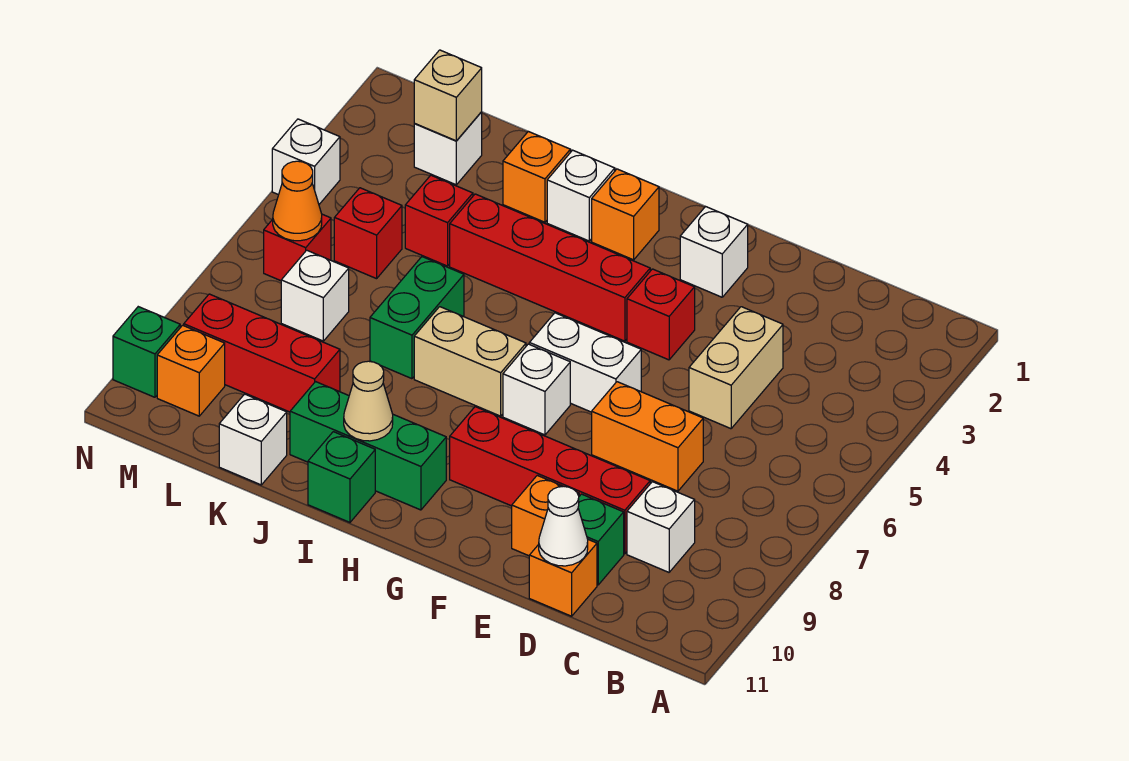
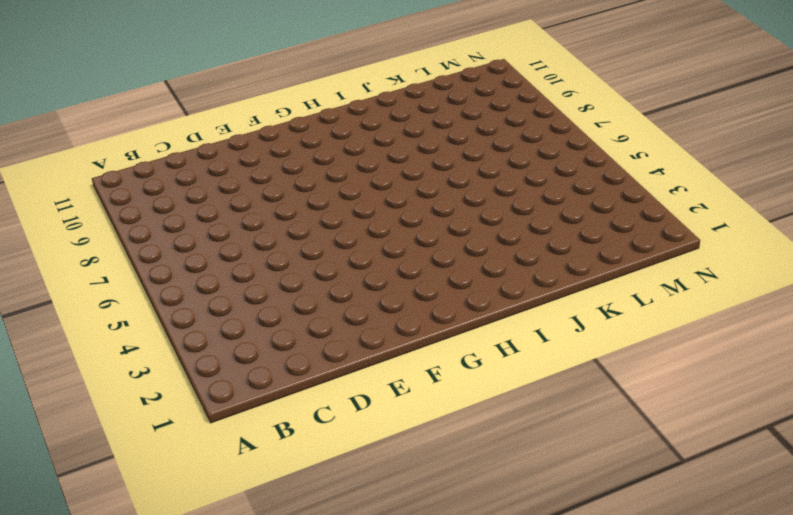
none -> white brick C9 level 1
none -> tan brick D4:D5 level 1
none -> orange brick D7:E7 level 1
none -> red brick D9:G9 level 1

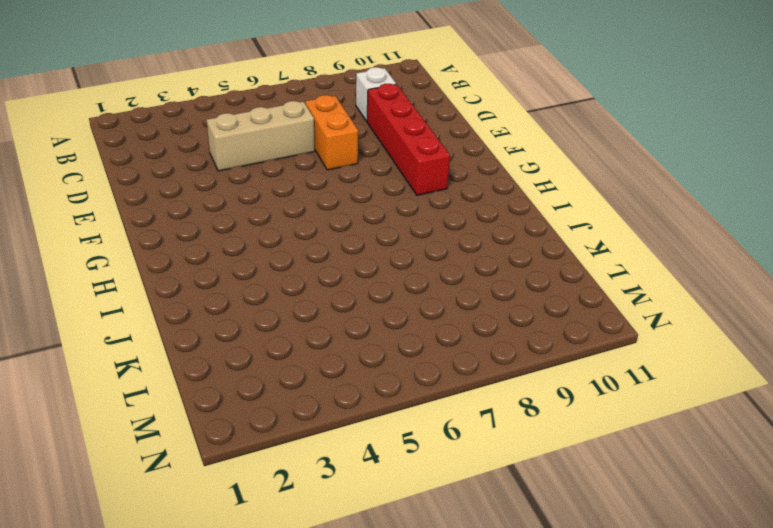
tan brick D4:D6 level 1 -> tan brick D4:D5 level 1
none -> green brick D10 level 1
none -> orange brick D11 level 1
none -> orange brick E10 level 1
none -> white brick F2 level 1

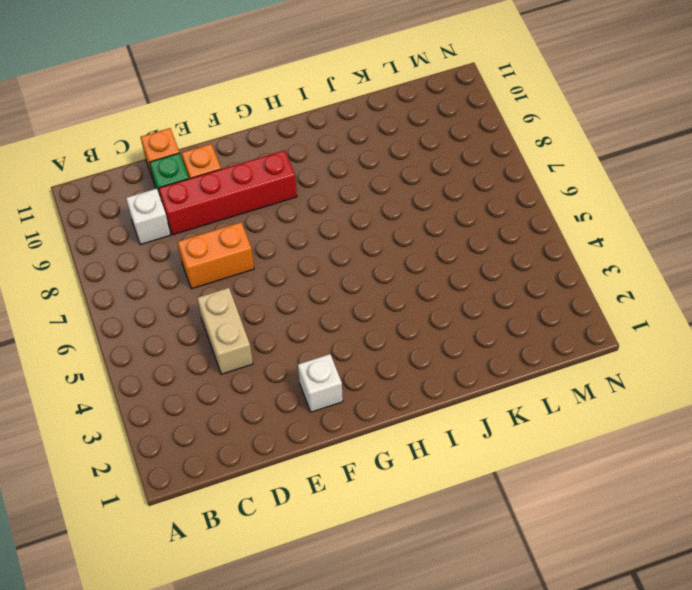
none -> red brick F4 level 1
none -> white brick F6:G6 level 1
none -> red brick G4:J4 level 1
none -> white brick G7 level 1

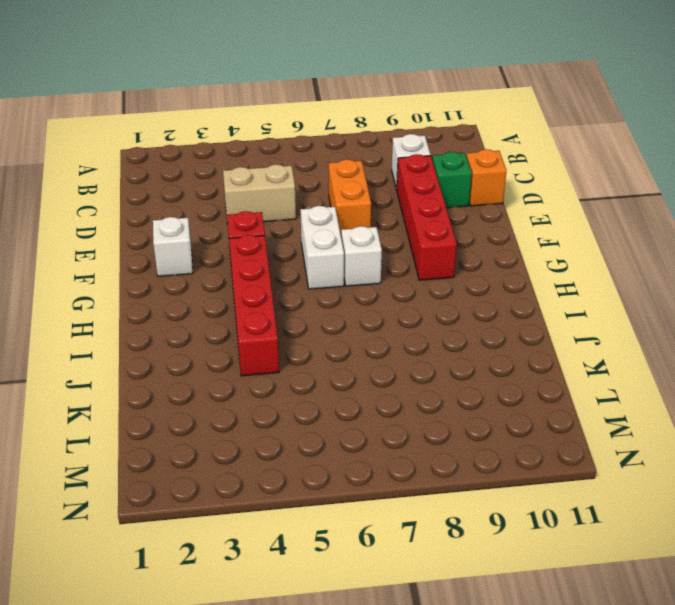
none -> orange brick E10 level 1
none -> orange brick H2 level 1
none -> tan brick H7:I7 level 1
none -> green brick H10:J10 level 1

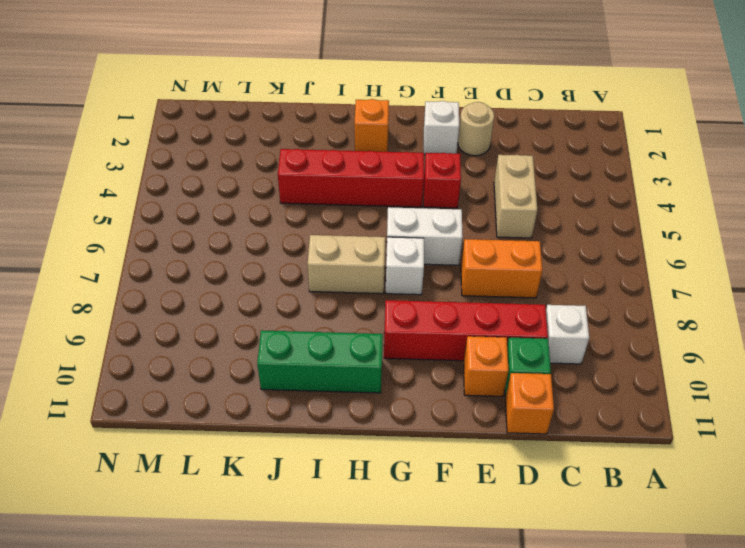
tan round brick E2 level 1 -> none
none -> white brick I2 level 1
none -> green brick I11 level 1
none -> orange brick J2 level 1
none -> green brick J6:J7 level 1

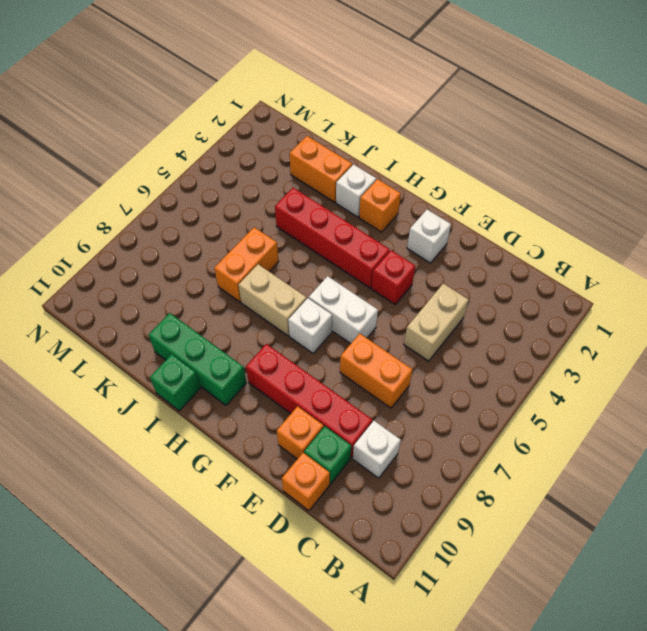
orange brick J2:K2 level 1 -> orange brick J2 level 1
orange brick J6:J7 level 1 -> green brick J6:J7 level 1
none -> red brick K4 level 1
none -> red brick K9:M9 level 1
none -> white brick K11 level 1
none -> white brick L2 level 1

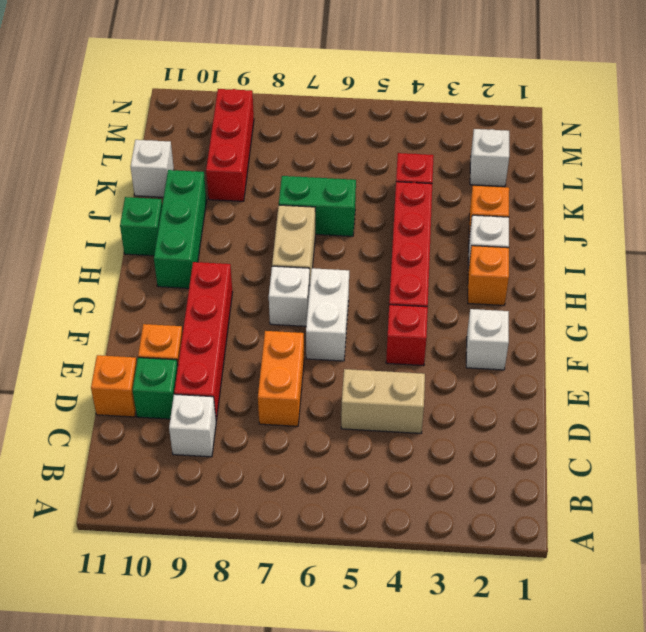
none -> red brick L5 level 1
none -> white brick L7 level 1
none -> red brick M6 level 1
none -> orange brick M10 level 1

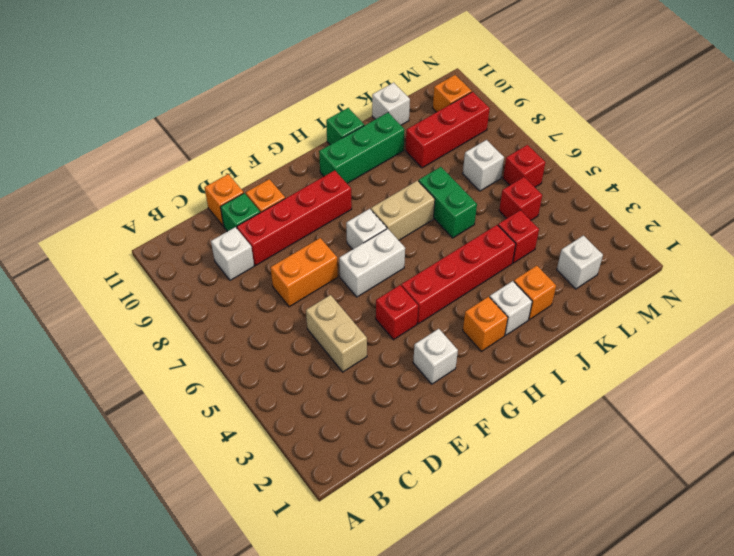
none -> white brick N4 level 1
none -> green brick N10 level 1
none -> white cone D11 level 2
none -> tan cone I10 level 2

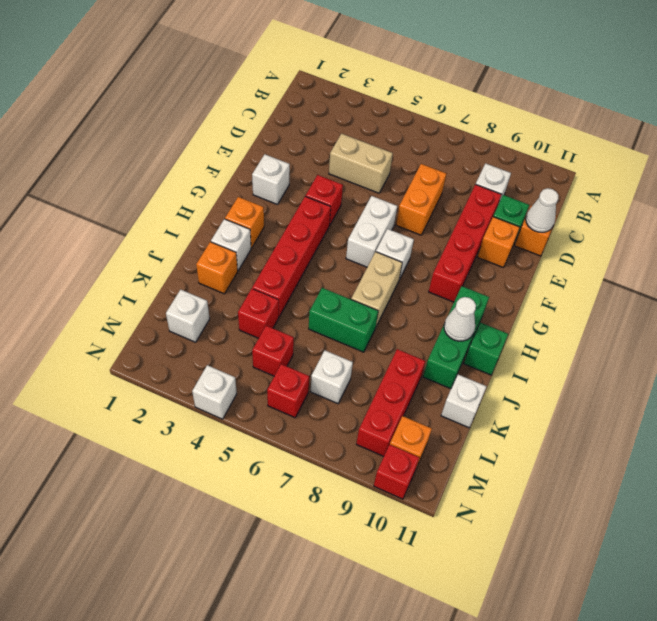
white cone I10 level 2 -> tan cone I10 level 2
red brick N10 level 1 -> green brick N10 level 1
none -> tan brick L2 level 2
none -> orange cone M6 level 2

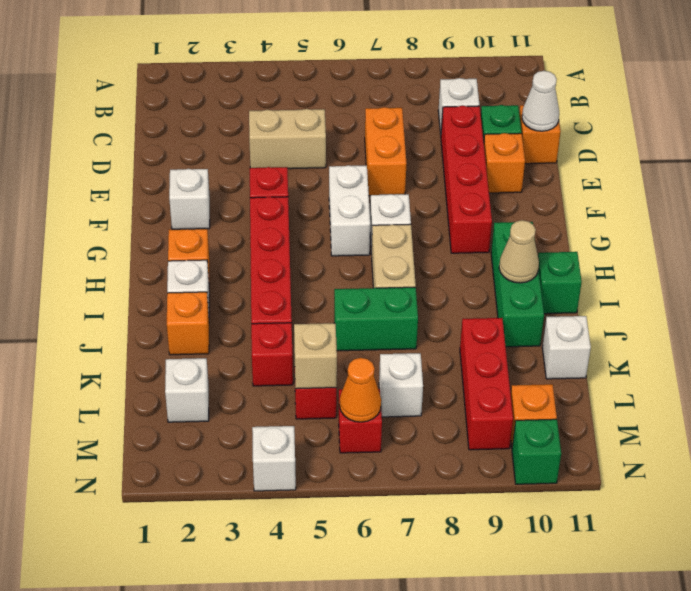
tan brick L5 level 2 -> tan brick L2 level 2

